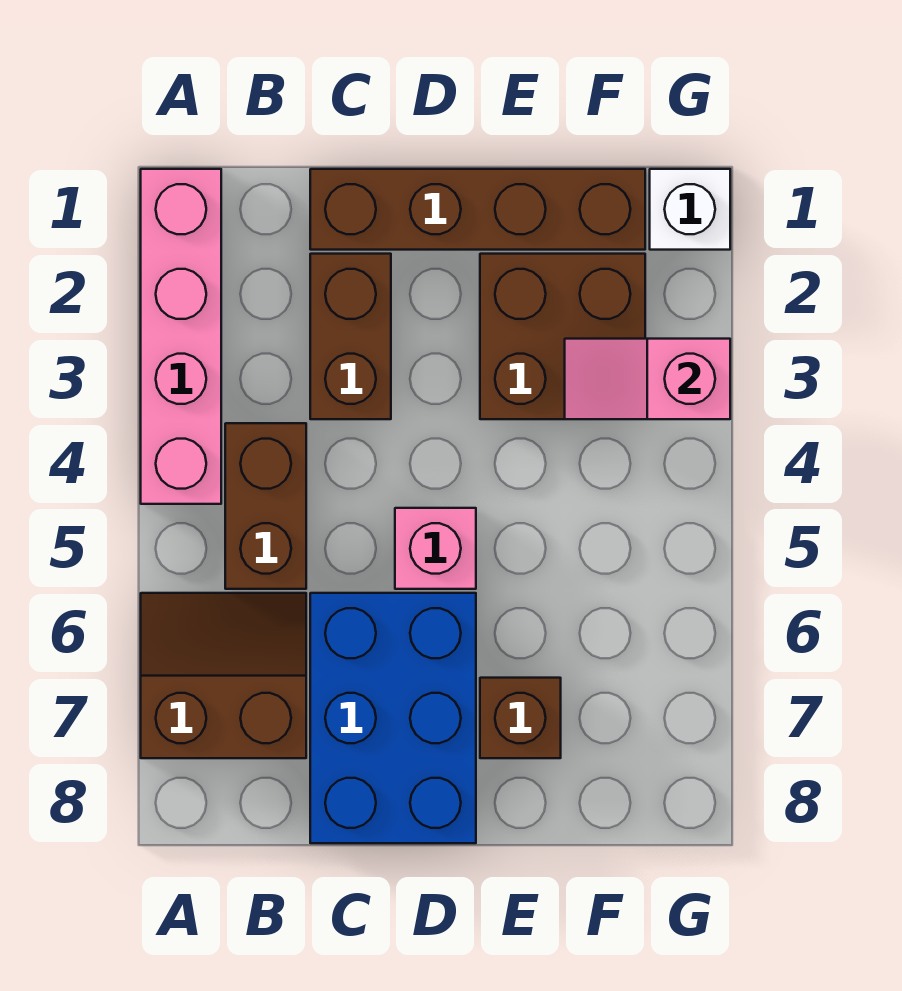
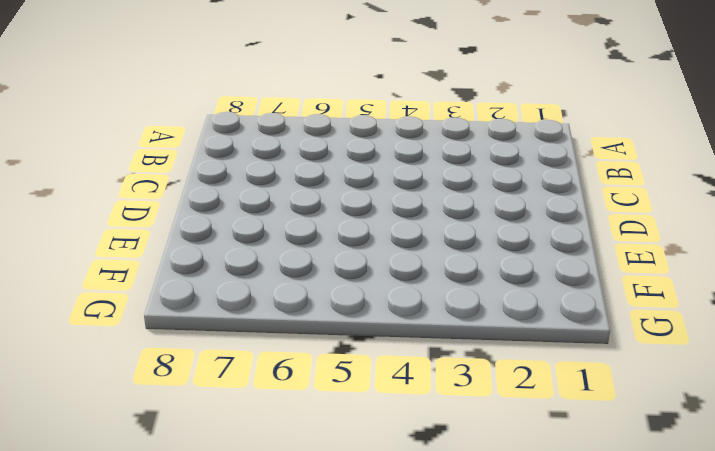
none -> pink brick A1:A4 level 1
none -> brown slope A6:B7 level 1 top 7

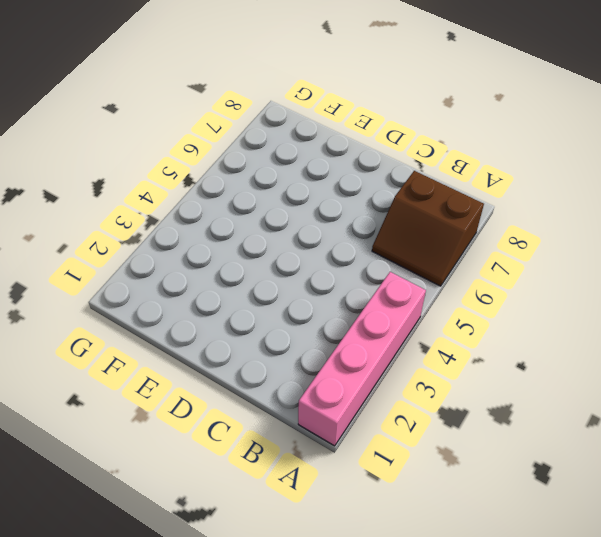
none -> brown brick B4:B5 level 1
none -> brown brick C1:F1 level 1

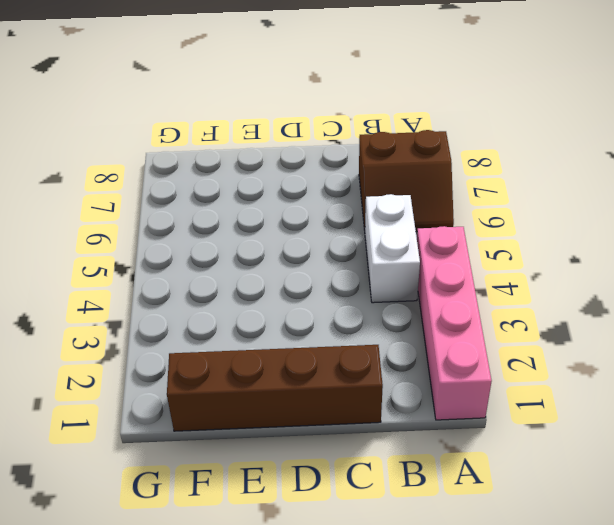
white brick B4:B5 level 1 -> brown brick B4:B5 level 1
none -> brown brick C2:C3 level 1
none -> blue brick C6:D8 level 1

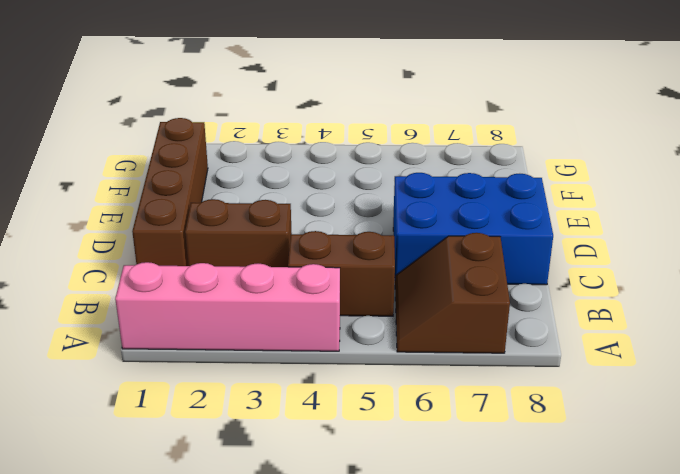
none -> pink brick D5 level 1
none -> brown brick E2:F3 level 1

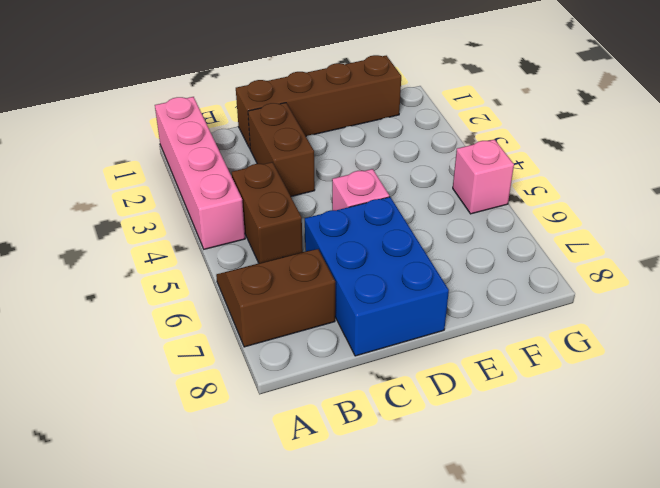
pink brick G5 level 1 -> none
none -> brown brick E2:F3 level 1
none -> brown brick E7 level 1

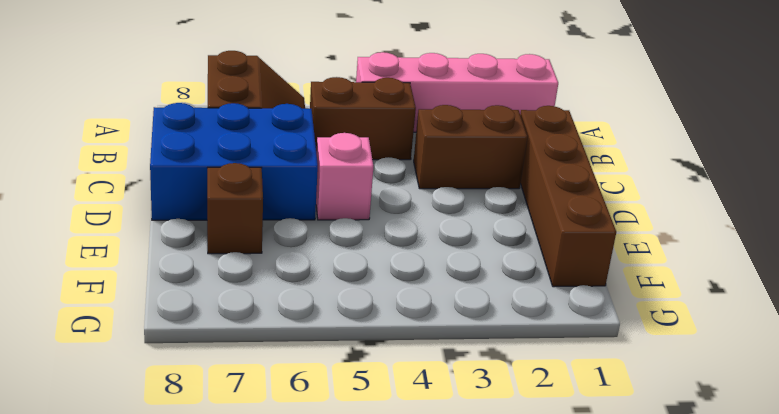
none -> brown brick E2:F3 level 1
none -> white brick G1 level 1

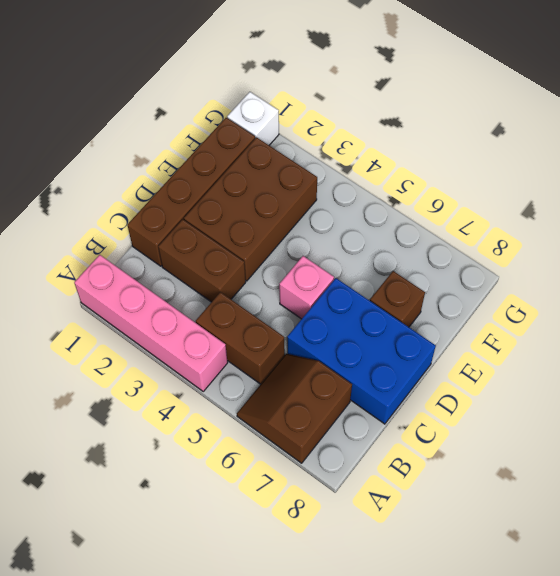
brown brick D2:F3 level 1 -> brown brick E2:F3 level 1
none -> pink slope F3:G3 level 2 top G

